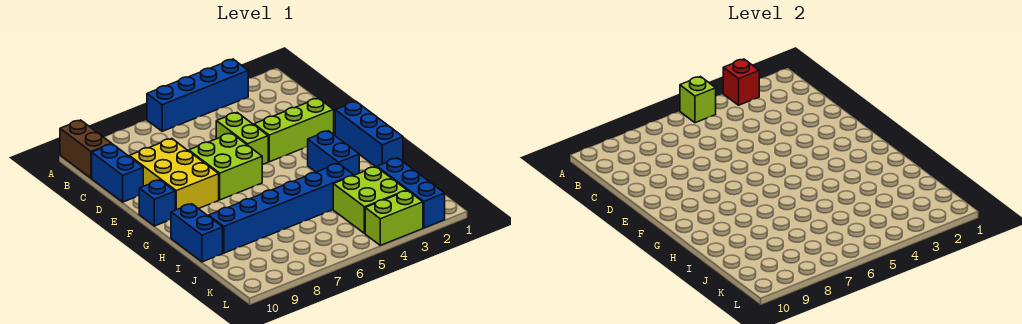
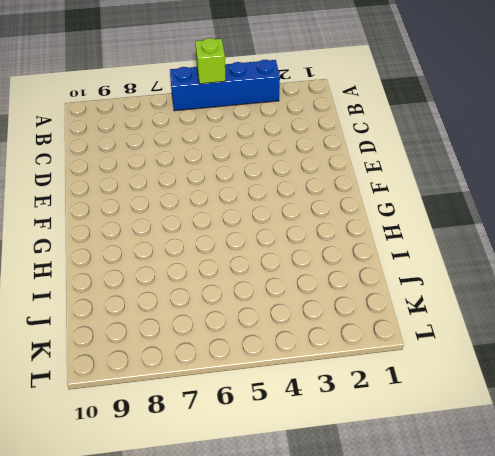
none -> brown brick A10:B10 level 1
none -> blue brick C10:D10 level 1
none -> lime brick D5:E5 level 1

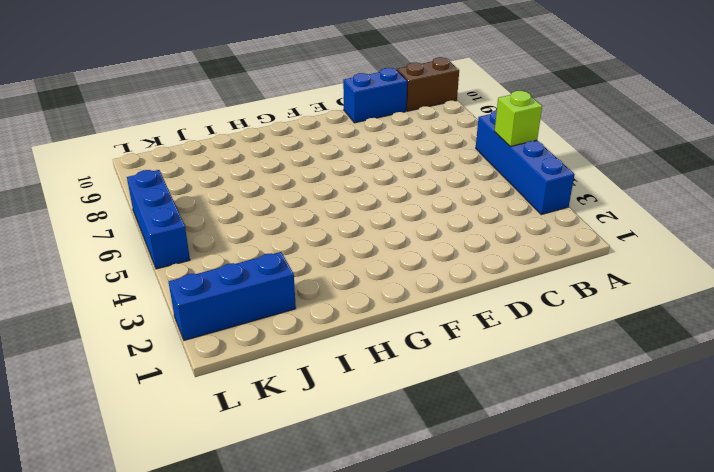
blue brick L5:L7 level 1 -> blue brick F1:H1 level 1
none -> lime brick D5:E5 level 1
none -> yellow brick D8:F9 level 1
none -> lime brick E2:E4 level 1

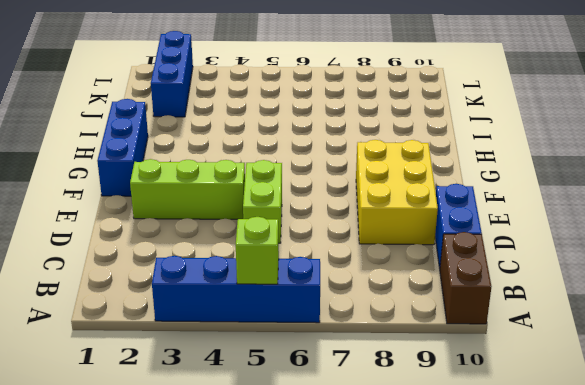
none -> lime brick E6:F7 level 1
none -> blue brick F10 level 1
none -> blue brick G3:H3 level 1

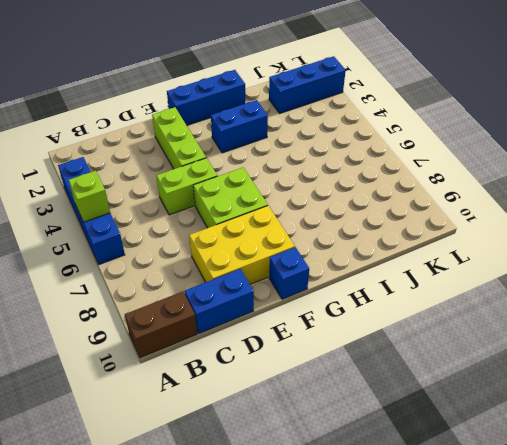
none -> blue brick H10:I10 level 1
none -> blue brick I4:I9 level 1
none -> lime brick J3:K4 level 1

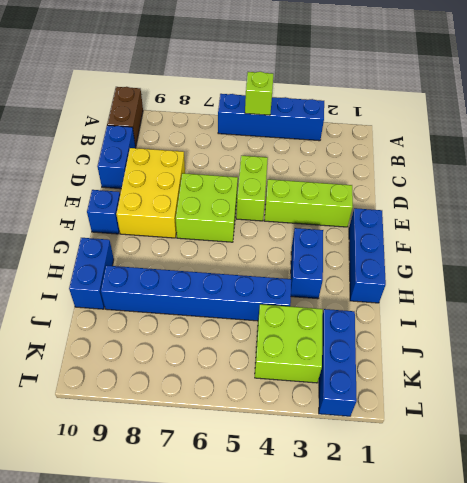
none -> lime brick L3:L4 level 1
none -> red brick A3 level 2

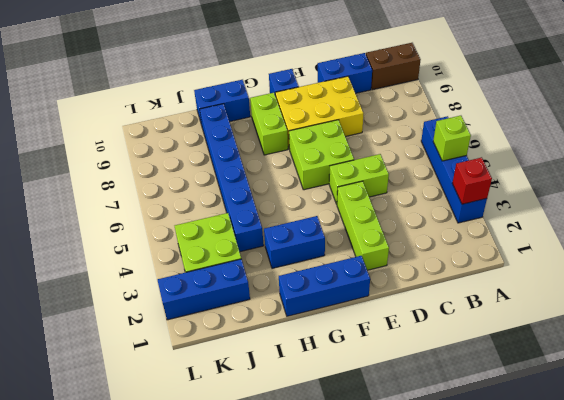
lime brick G8:G9 level 1 -> lime brick L3:L4 level 1

